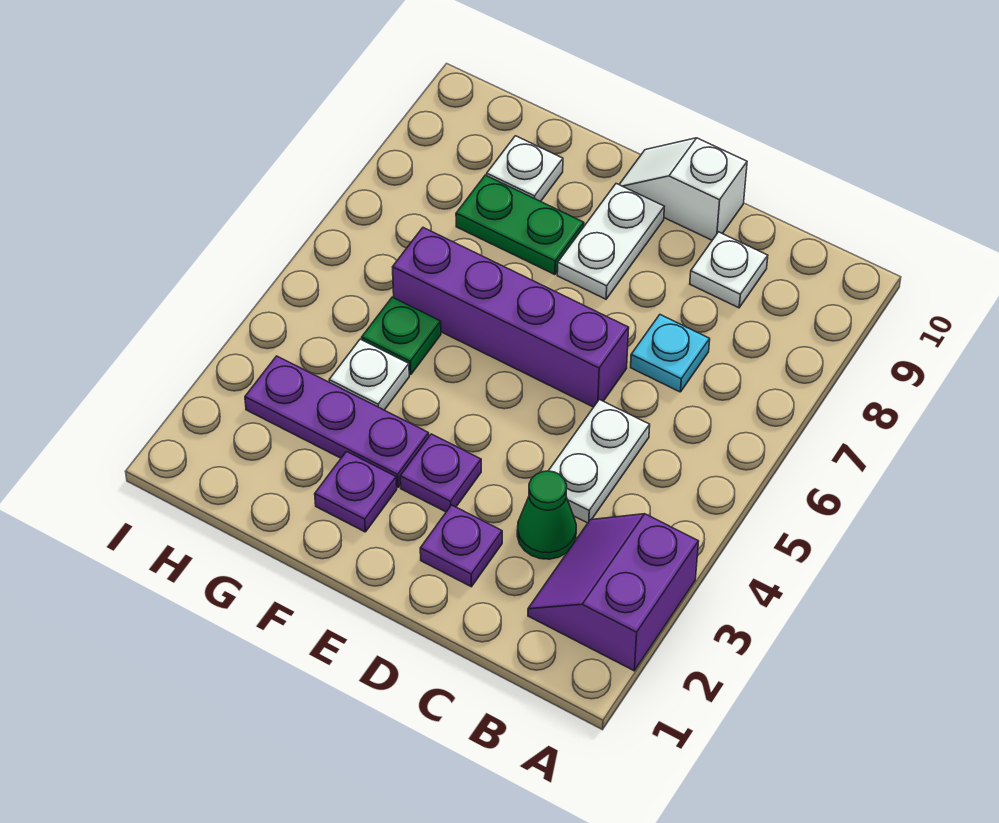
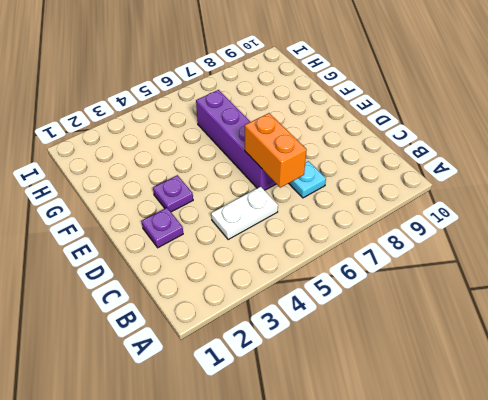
orange brick C6:D6 level 2 -> none
none -> purple slope A2:B3 level 1 top A
none -> green cone C3 level 1
none -> white plate C9 level 1

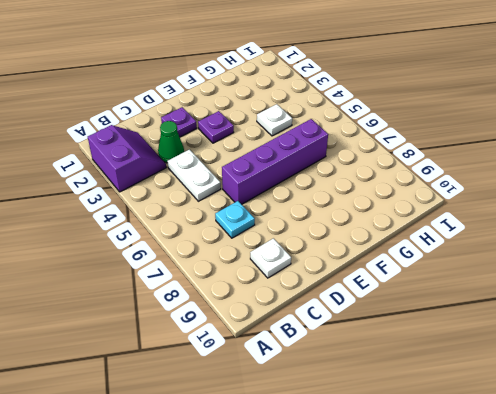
none -> white slope D10:E10 level 1 top D
none -> white plate E8:E9 level 1
none -> purple plate F2 level 1

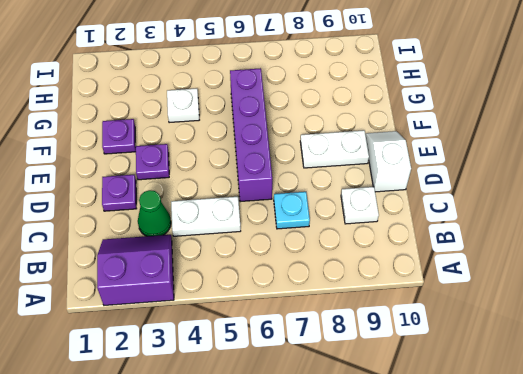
none -> purple plate F3:H3 level 1
none -> green plate F8:G8 level 1
none -> green plate G5 level 1

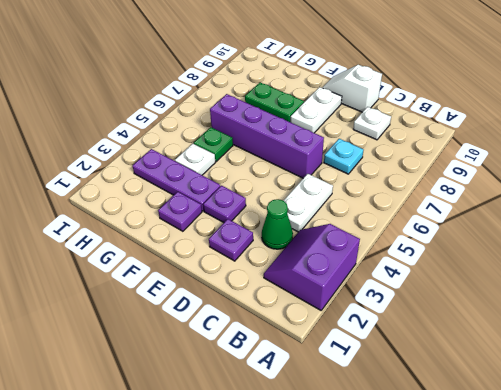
none -> white plate G9 level 1

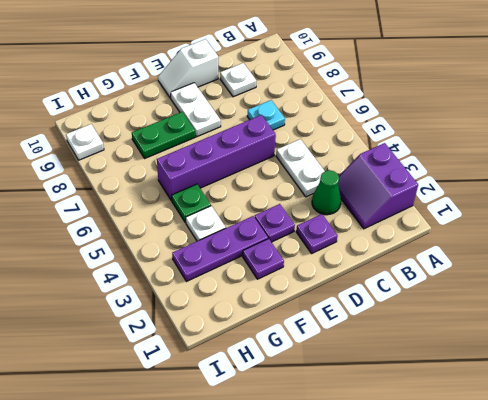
white plate I9 level 1 -> white plate G9 level 1

